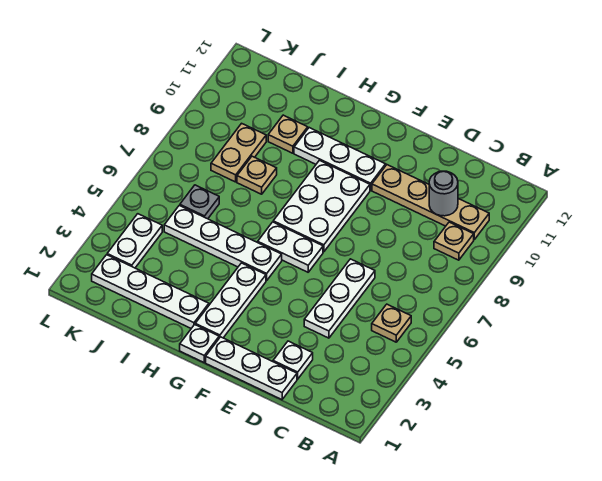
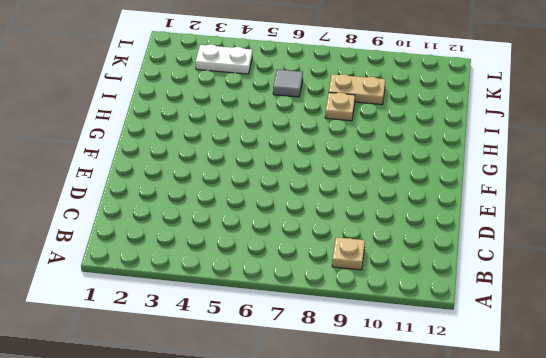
grey tile J6 level 1 -> grey plate J6 level 1
none -> tan plate B5 level 1
none -> tan plate B10:E10 level 1
none -> white plate D1:F1 level 1

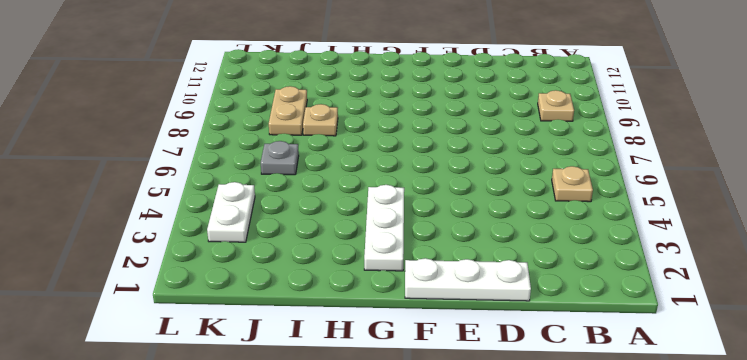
none -> tan plate B10:E10 level 1
none -> white plate D2 level 1
none -> white plate D4:D6 level 1

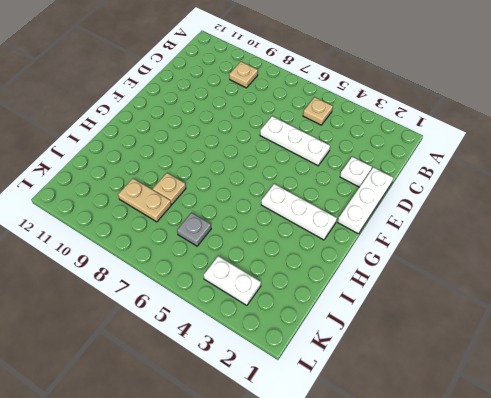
none -> tan plate B10:E10 level 1
none -> white plate F6:G6 level 1
none -> white plate F7:G9 level 1

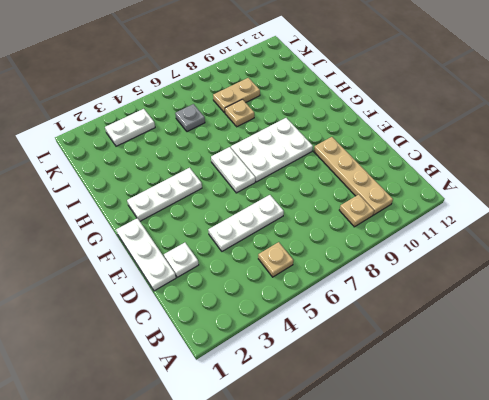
none -> white plate F10:H10 level 1
none -> white plate G1 level 1
none -> white plate G5:J5 level 1

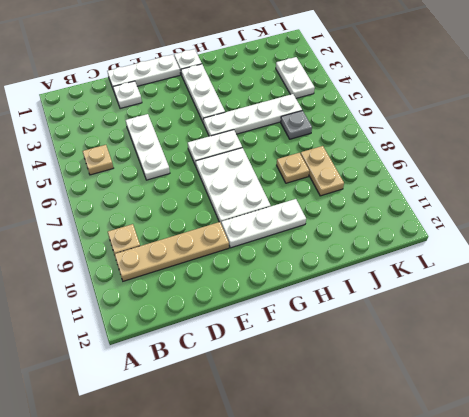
none -> white plate H2:K2 level 1
none -> tan plate I10 level 1
none -> grey round brick C10 level 2

